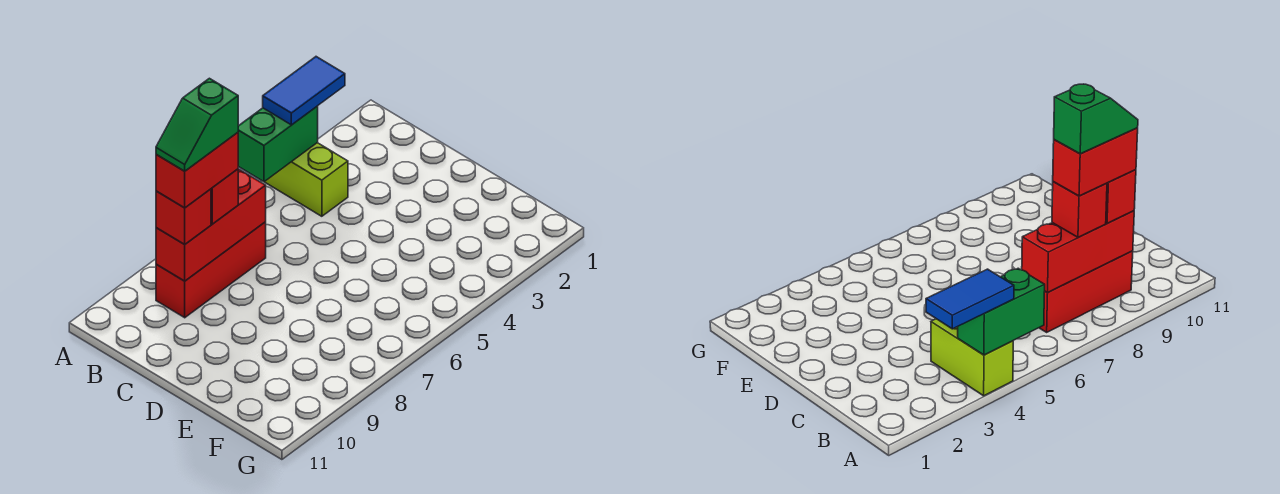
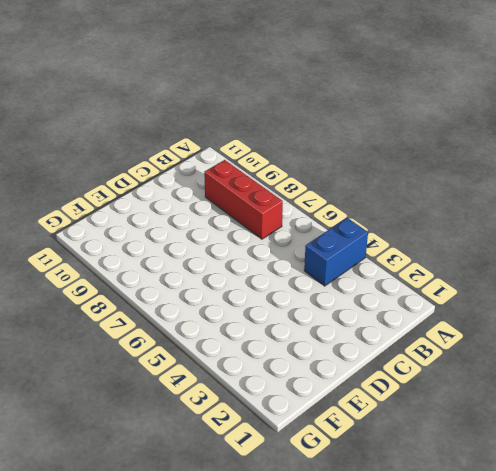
blue brick A4:B4 level 1 -> lime brick A4:B4 level 1
none -> green brick A4:A5 level 2
none -> red brick B7:B9 level 2

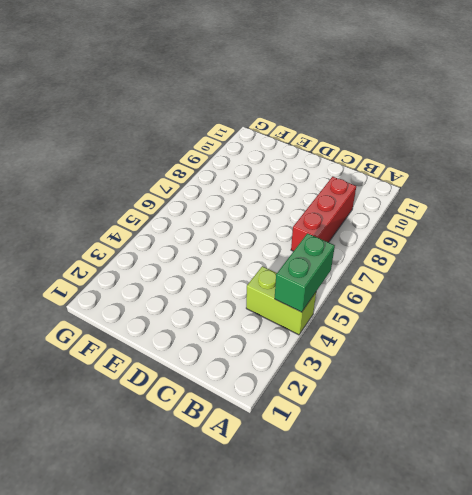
none -> red brick B7:B9 level 2
none -> blue tile A3:A4 level 3

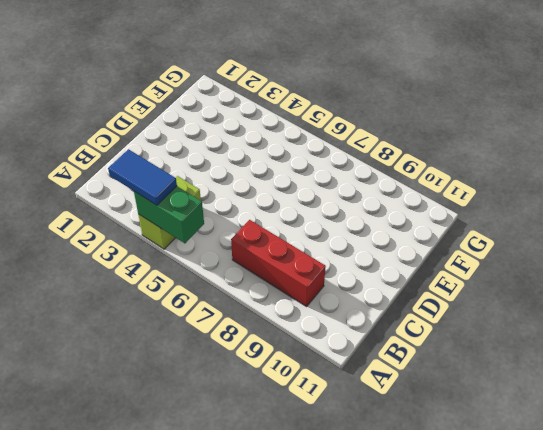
none -> red brick B7:B9 level 2
none -> red brick B8 level 3

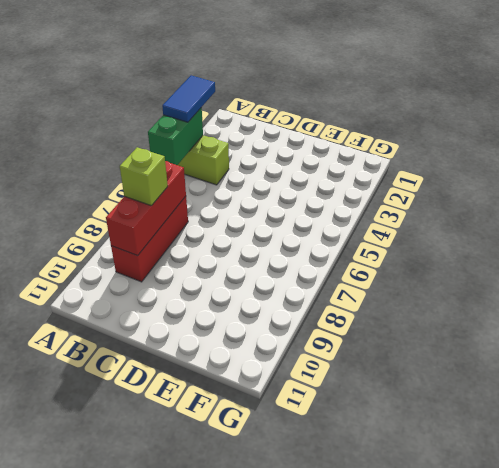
lime brick B8 level 3 -> red brick B8 level 3
none -> red brick B9 level 3
none -> red brick B8:B9 level 4

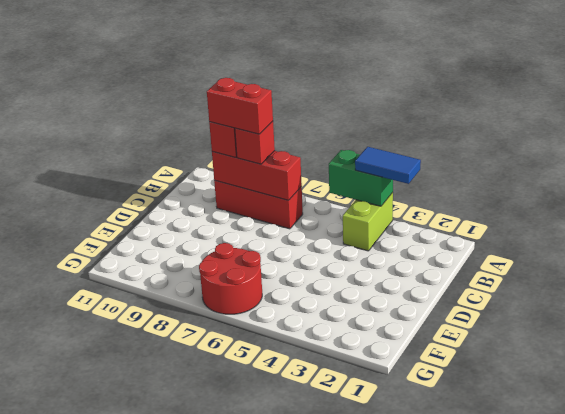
red round brick F6:G7 level 1 -> none
none -> green slope B8:B9 level 5 top 8

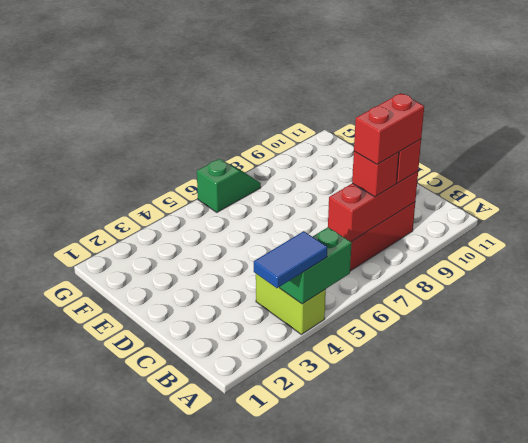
green slope G6:G7 level 1 top 6 -> green slope B8:B9 level 5 top 8

